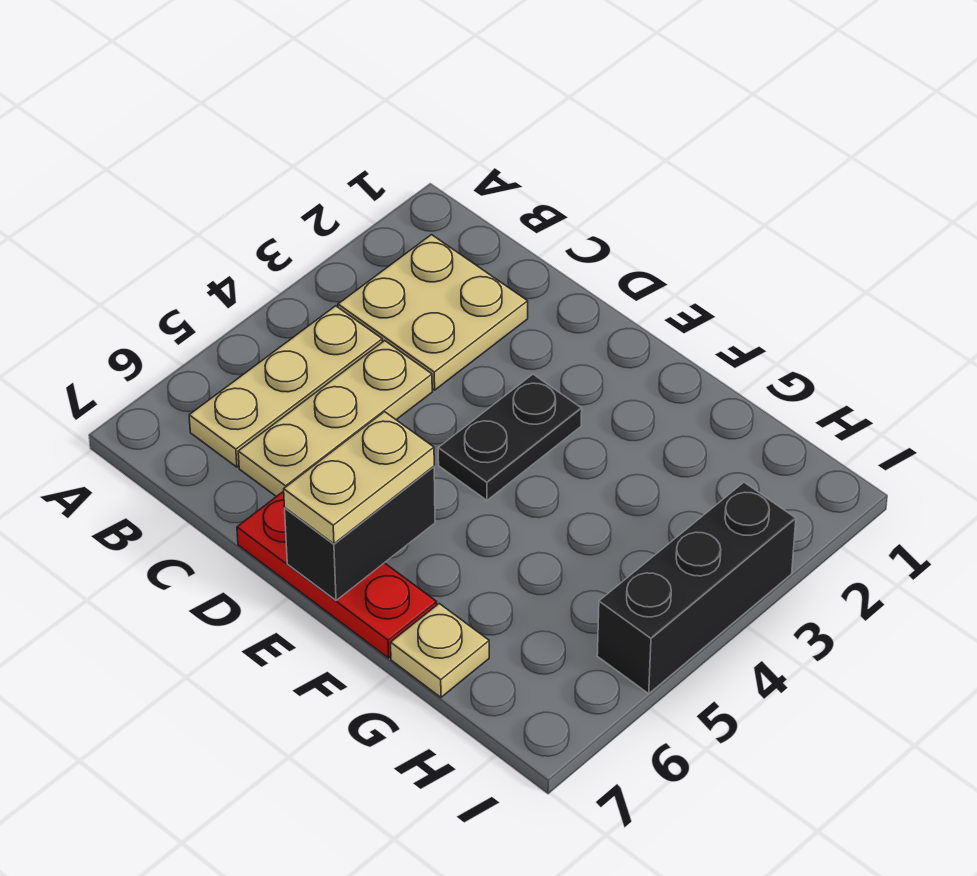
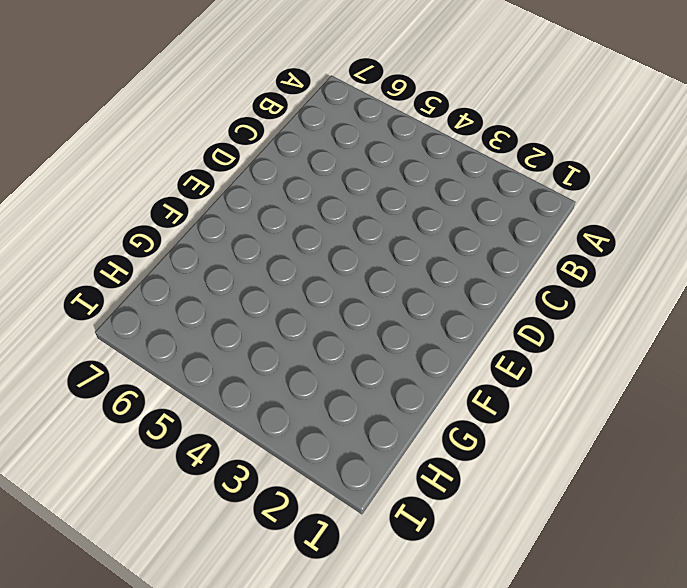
none -> tan plate B2:C3 level 1
none -> tan plate B4:B6 level 1

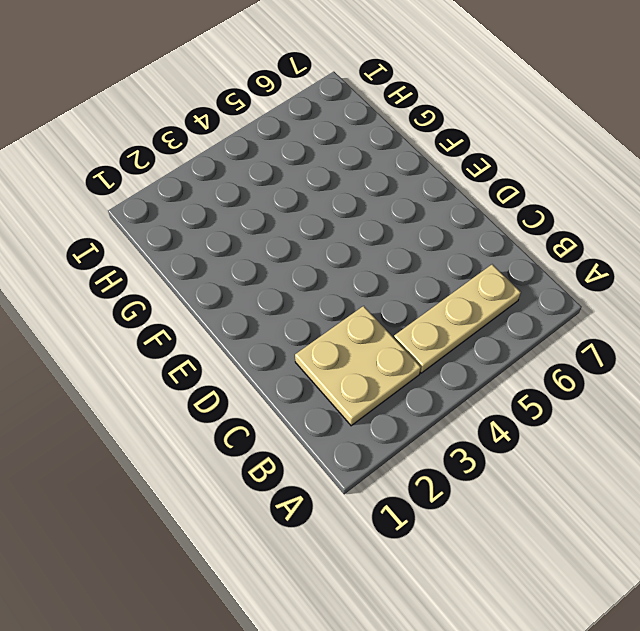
none -> tan plate C4:C6 level 1
none -> red plate D7:F7 level 1

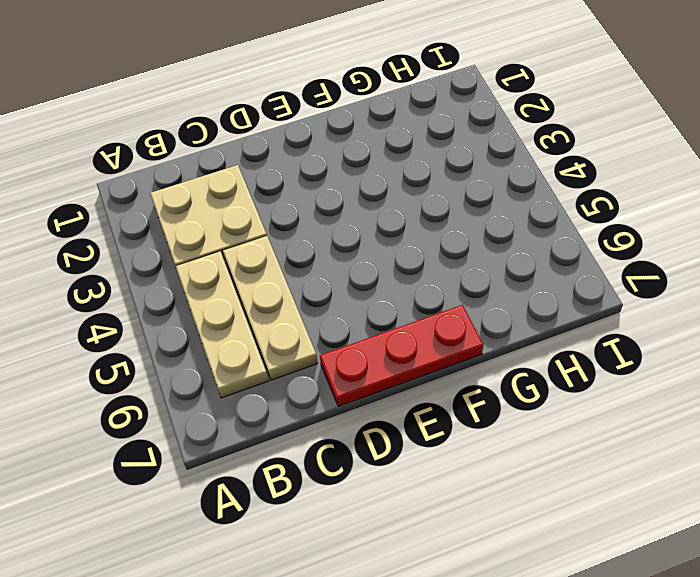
none -> black plate E3:E4 level 1
none -> tan plate G7 level 1

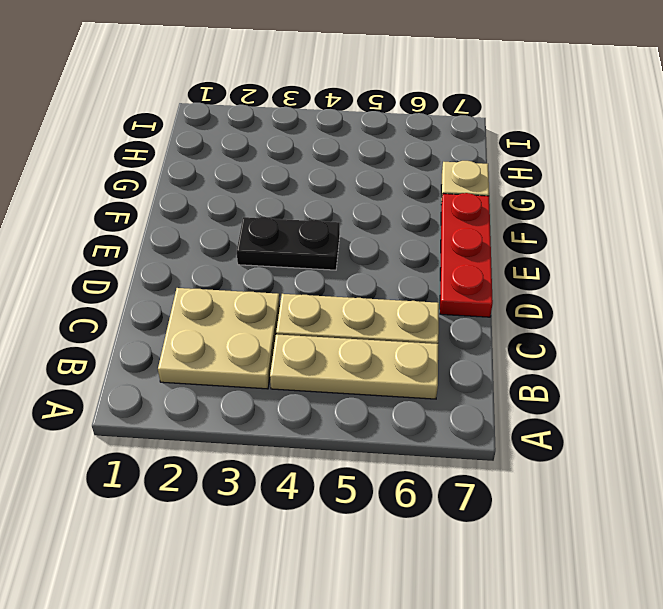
none -> black brick I3:I5 level 1
none -> black brick E6:E7 level 2

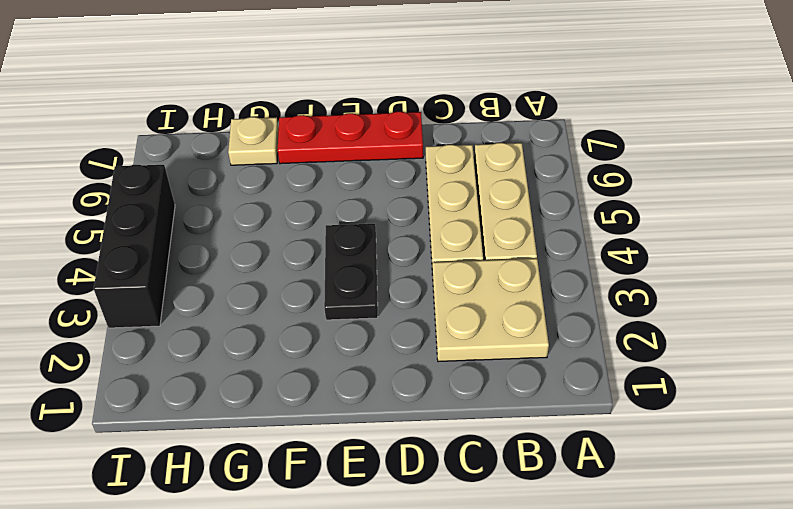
none -> black brick E6:E7 level 2
none -> tan plate E6:E7 level 3

